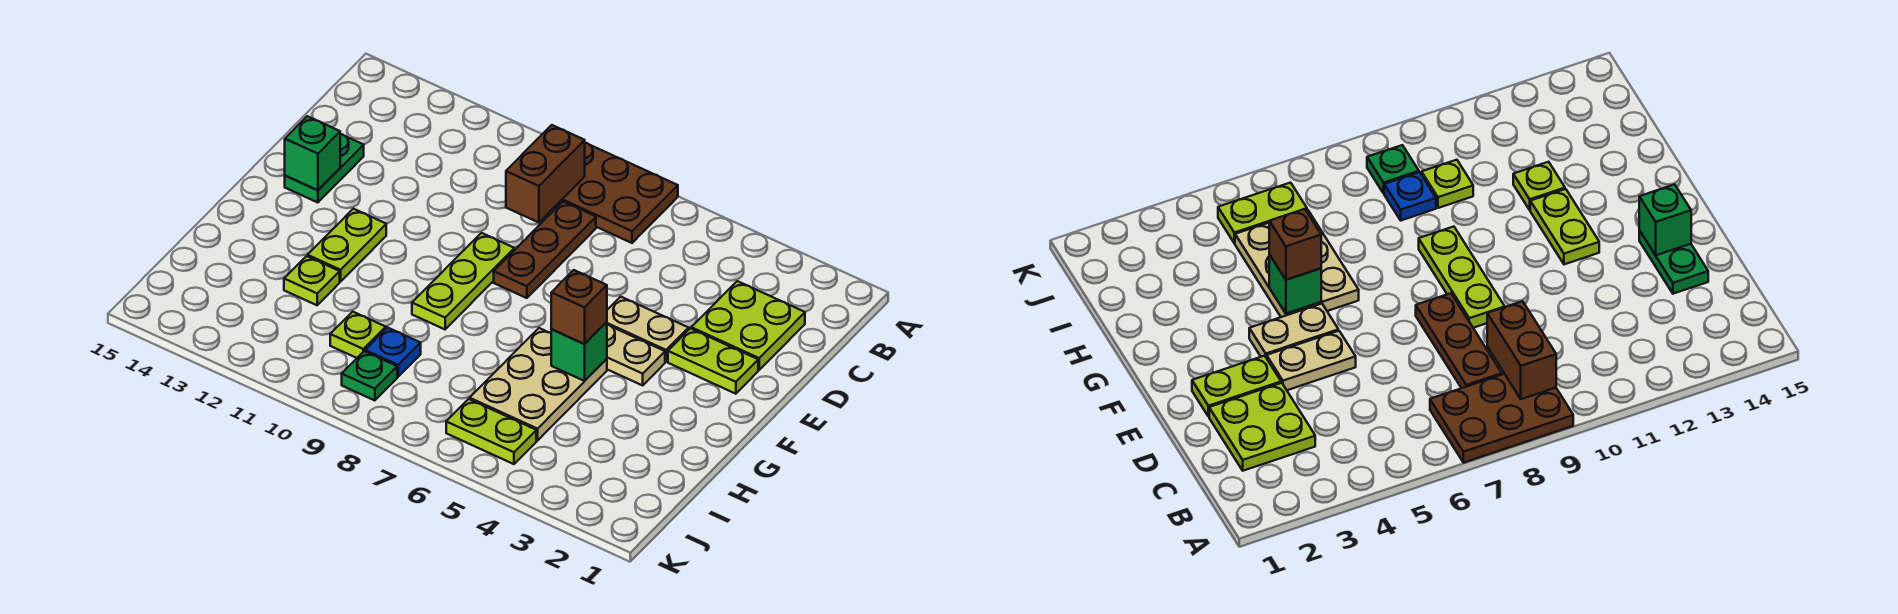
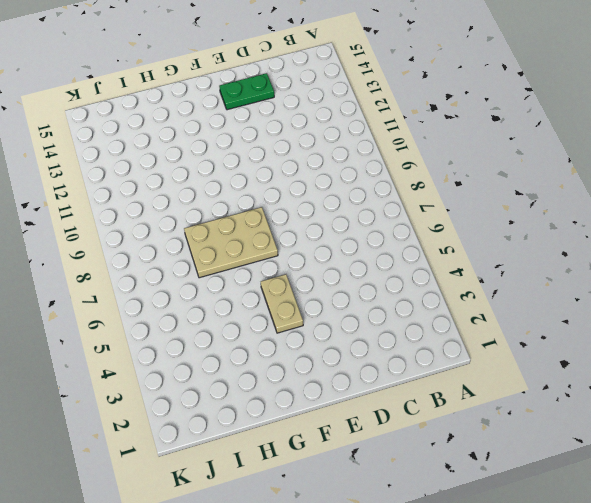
tan plate F7:H8 level 1 -> tan plate G5:I6 level 1
none -> brown plate A7:B9 level 1
none -> lime plate C2:D3 level 1
none -> brown plate C8:E8 level 1

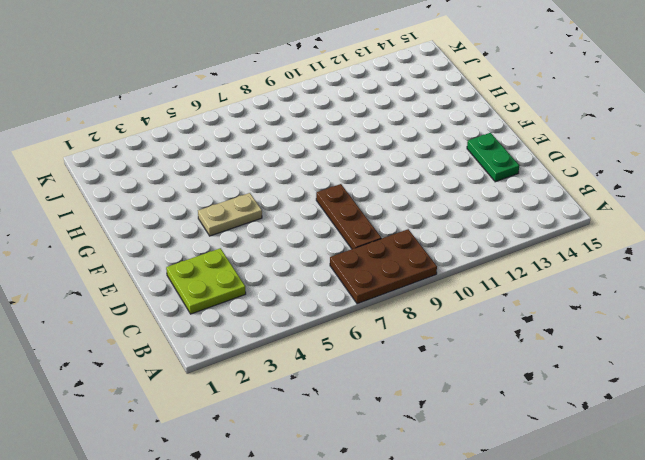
none -> lime plate E2:E3 level 1
none -> tan plate E4:E5 level 1
none -> lime plate E9:G9 level 1

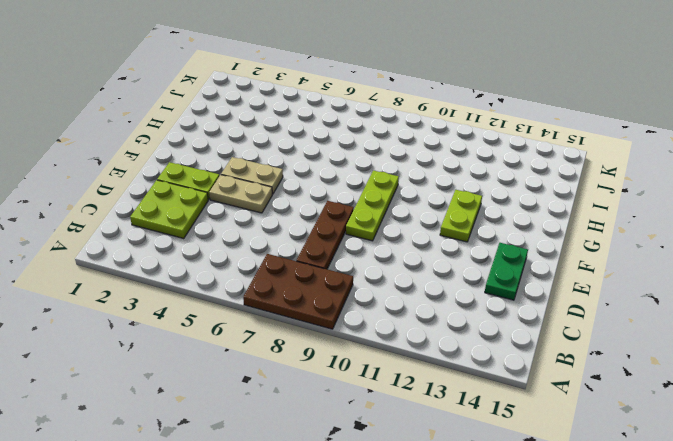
none -> tan plate G5:I6 level 1
none -> lime plate H12 level 1
none -> blue plate I9 level 1

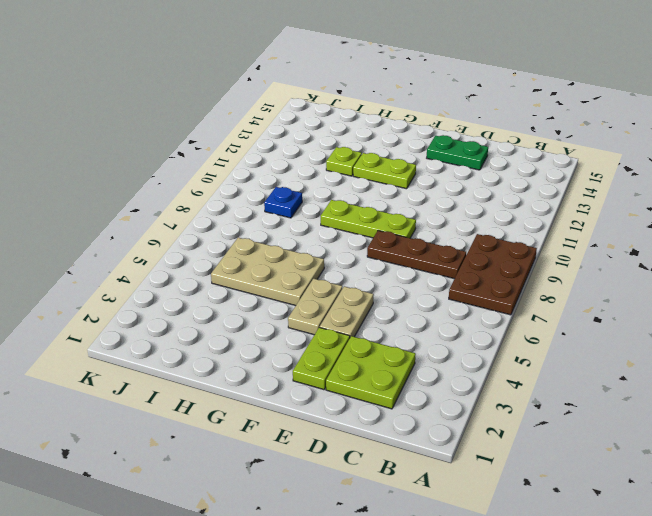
none -> lime plate I10 level 1
none -> lime plate J5:J6 level 1
none -> green plate J9 level 1

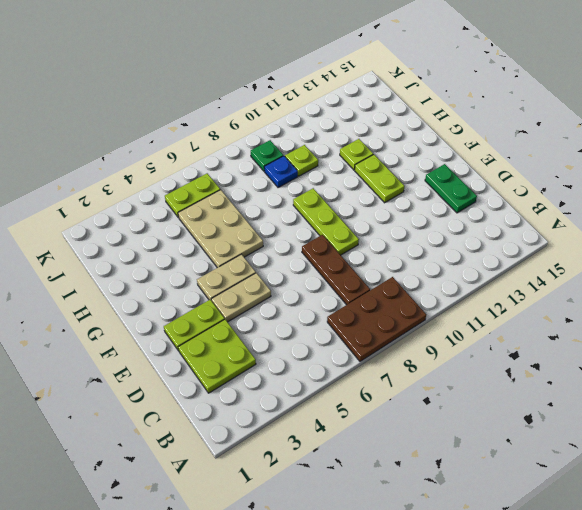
none -> brown brick B9:C9 level 2
none -> green brick E14 level 2
none -> green brick G5 level 2

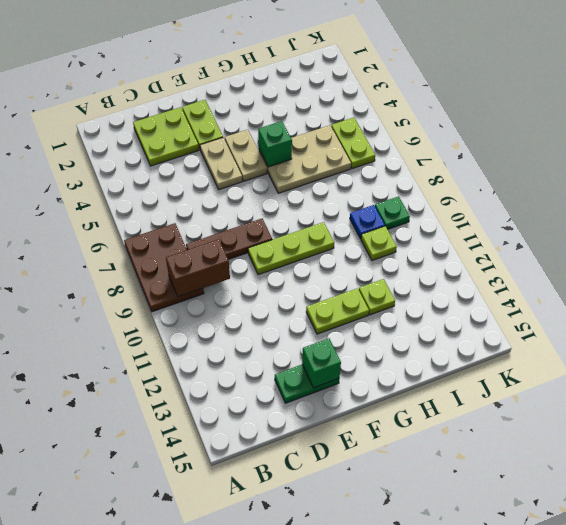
none -> brown brick G5 level 3

